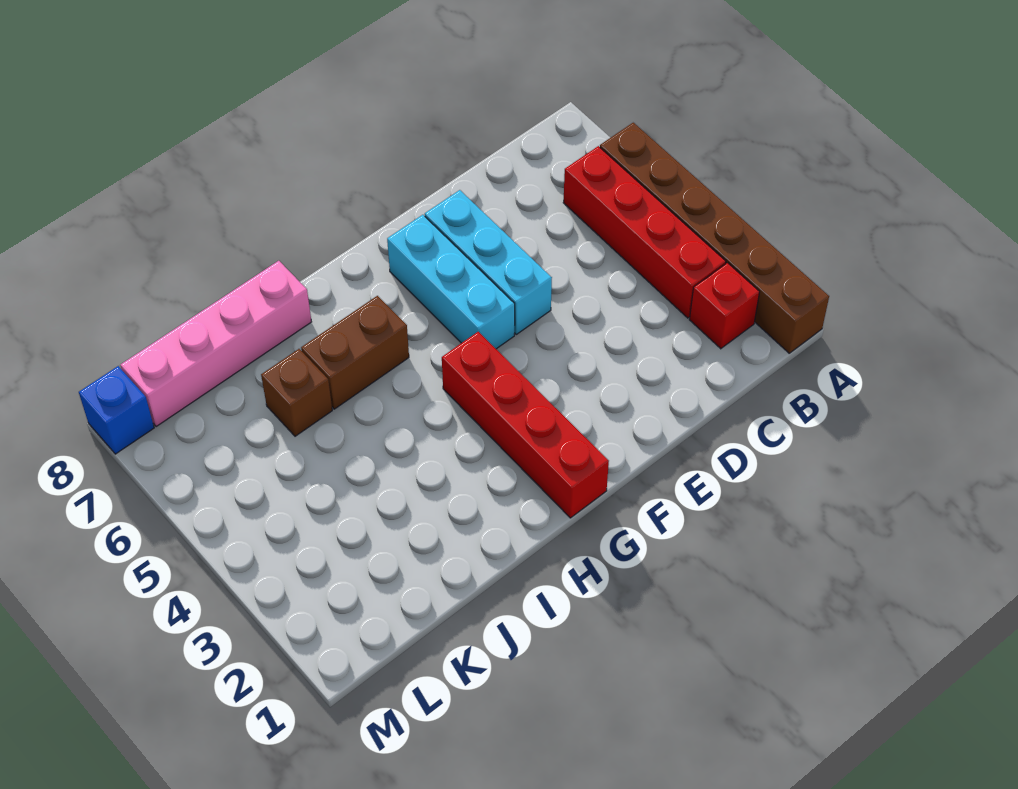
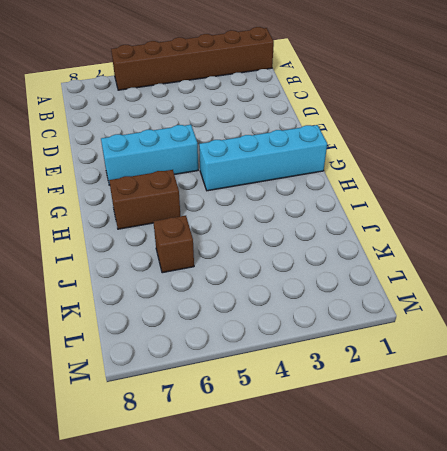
cyan brick G1:G4 level 1 -> red brick G1:G4 level 1
brown brick H6:H7 level 1 -> brown brick H6:I6 level 1
none -> red brick B2 level 1
none -> red brick B3:B6 level 1

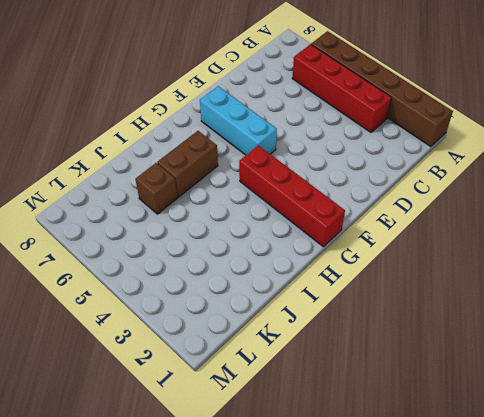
none -> red brick B2 level 1
none -> cyan brick E5:E7 level 1

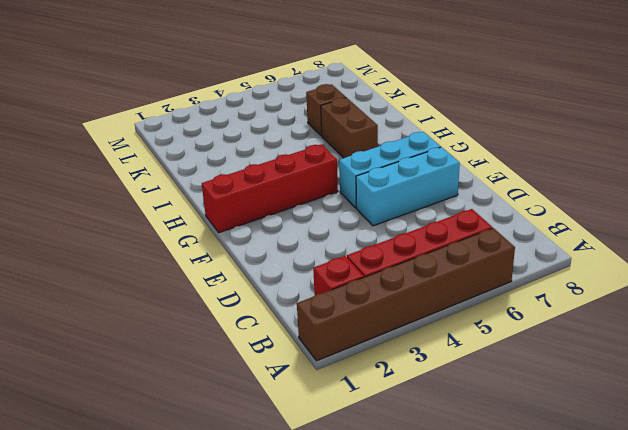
none -> pink brick I8:L8 level 1
none -> blue brick M8 level 1

